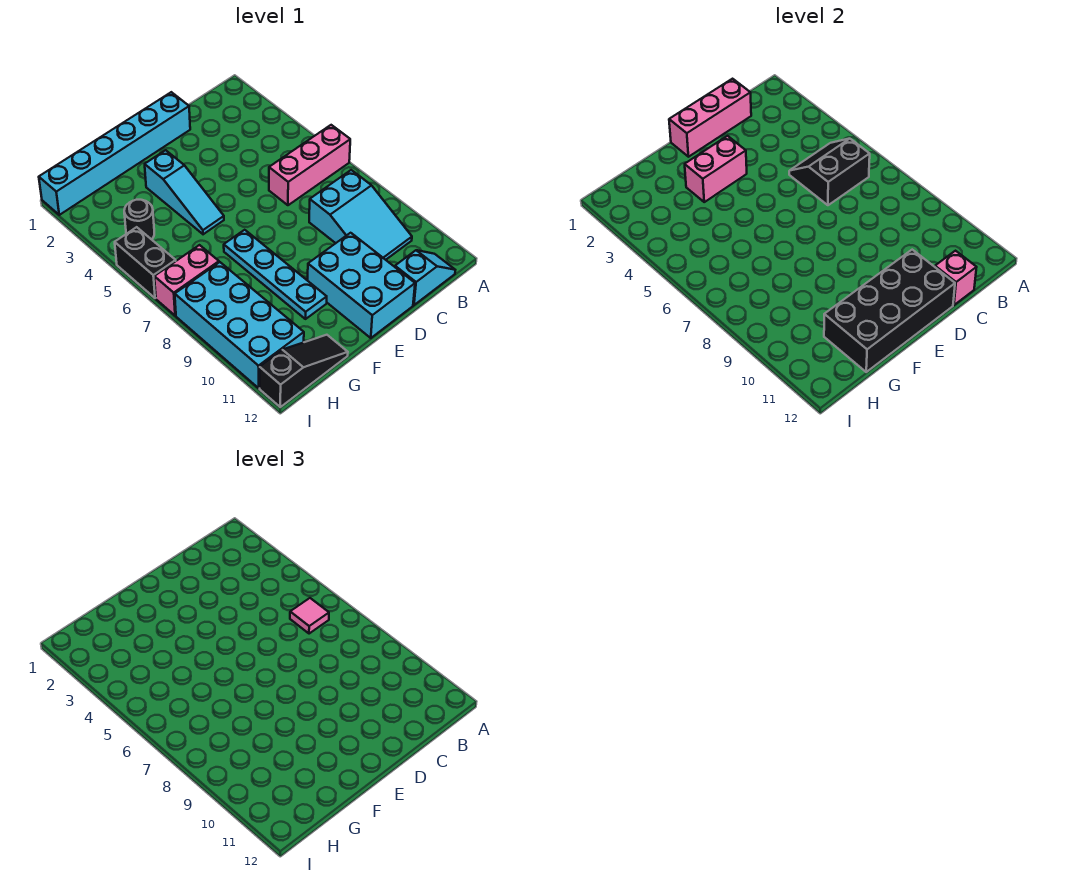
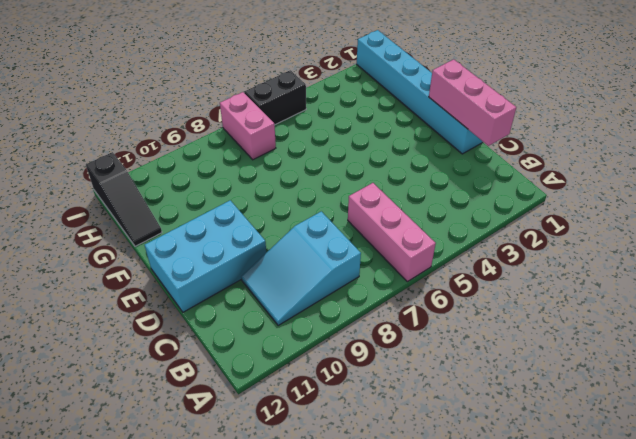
none -> cyan slope B12:C12 level 1 top C
none -> cyan slope F3:F5 level 1 top 3
none -> cyan plate F7:F10 level 1

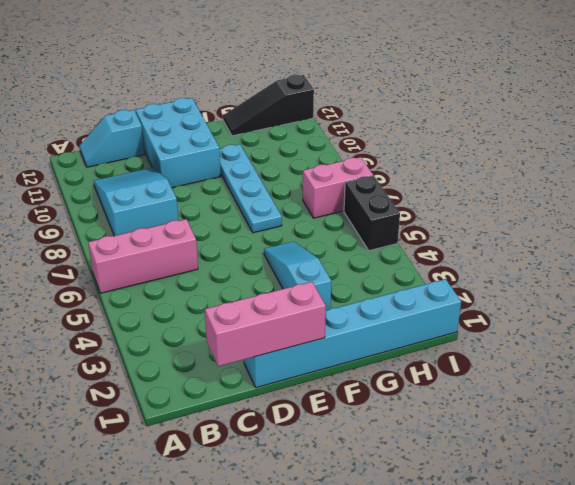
none -> black round brick H4 level 1
none -> cyan brick H8:I11 level 1
none -> black slope B5:C6 level 2 top 6

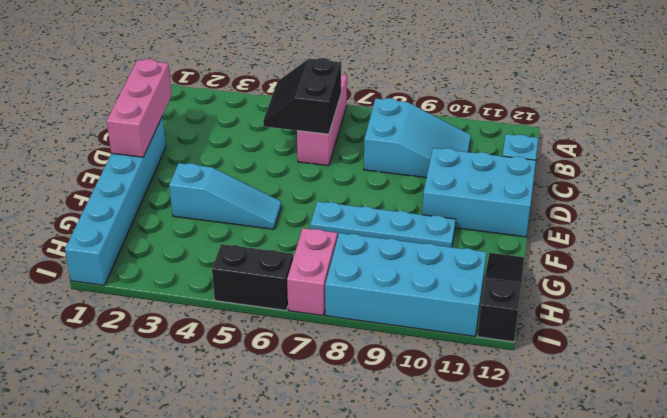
none -> black round brick H4 level 1
none -> pink brick C12 level 2
none -> black brick D11:G12 level 2

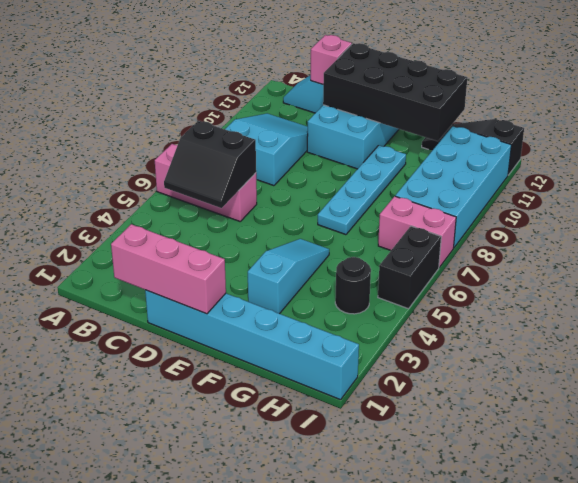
none -> pink brick E3:F3 level 2
none -> pink tile B6 level 3

